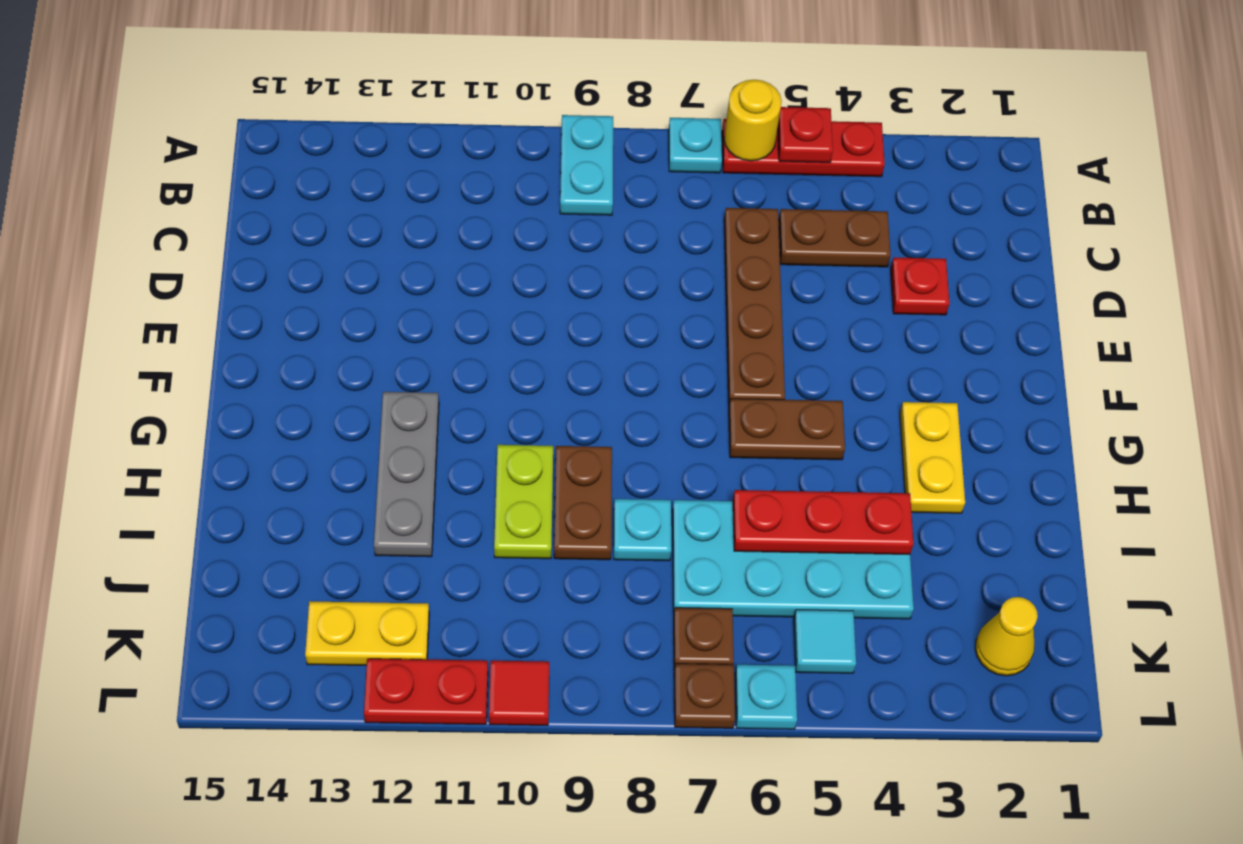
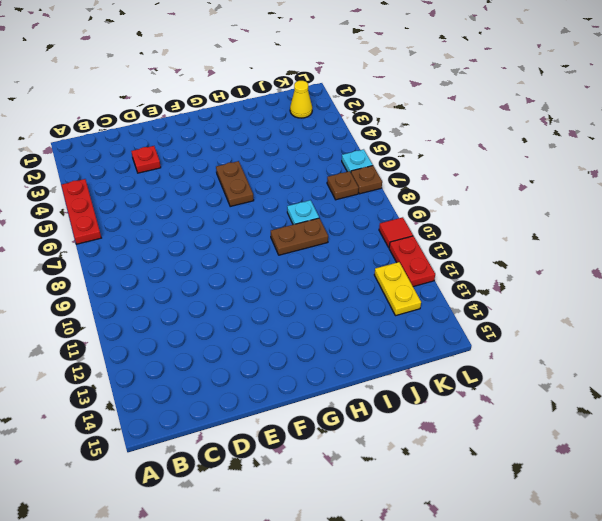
none -> cyan plate A7 level 1
none -> cyan plate A9:B9 level 1
none -> brown plate C4:C5 level 1

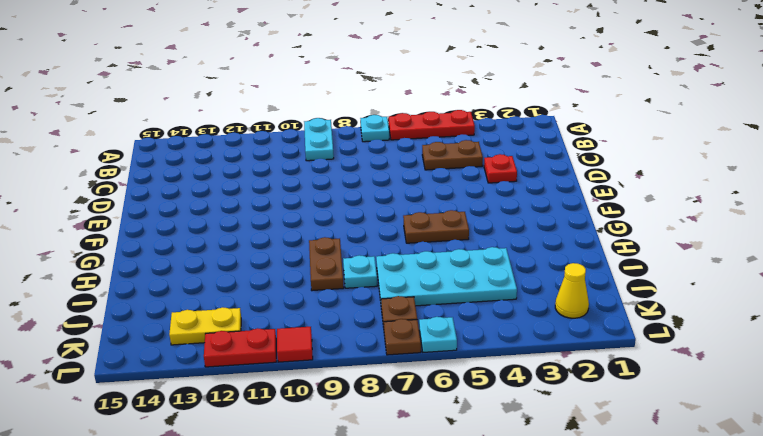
none -> brown plate C6:F6 level 1
none -> yellow plate G3:H3 level 1
none -> grey plate G12:I12 level 1

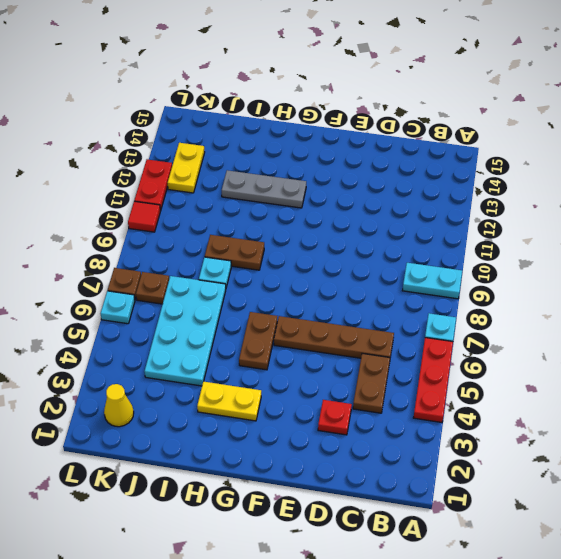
none -> lime plate H10:I10 level 1
none -> cyan tile K5 level 1
none -> red plate A5 level 2

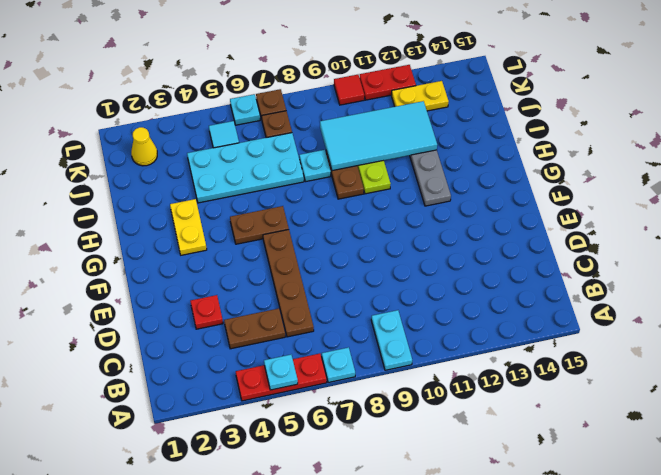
cyan plate A5 level 2 -> red plate A5 level 2
cyan tile I9:J12 level 2 -> none
none -> yellow round brick A6 level 2
none -> red plate I4:I6 level 2

